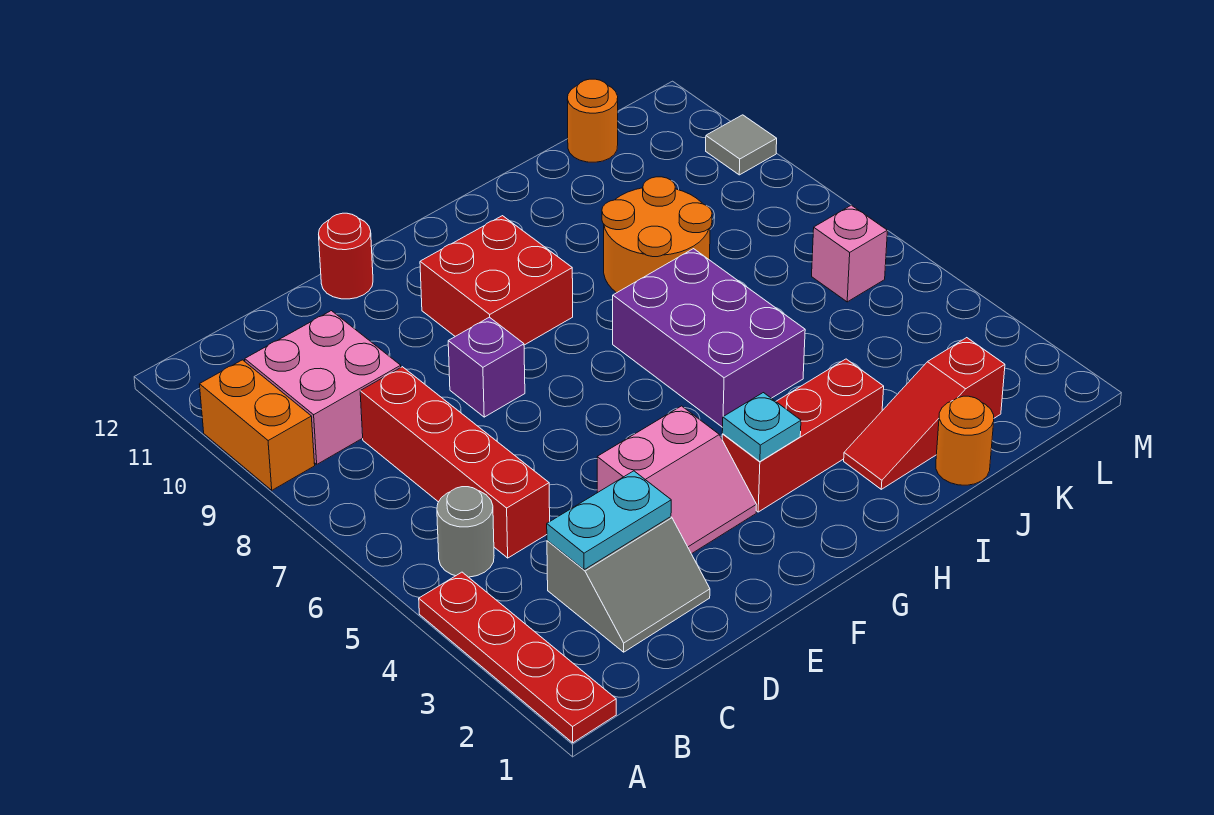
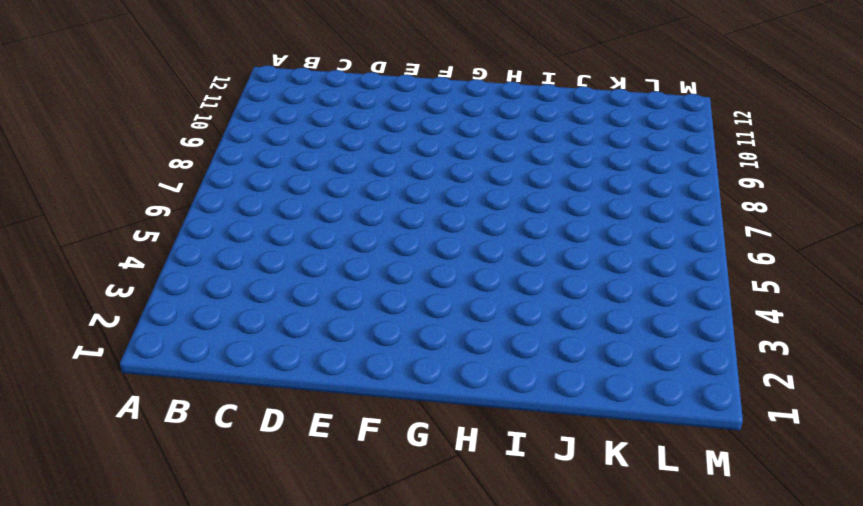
none -> red plate A1:A4 level 1
none -> orange brick A9:A10 level 1
none -> grey round brick B5 level 1

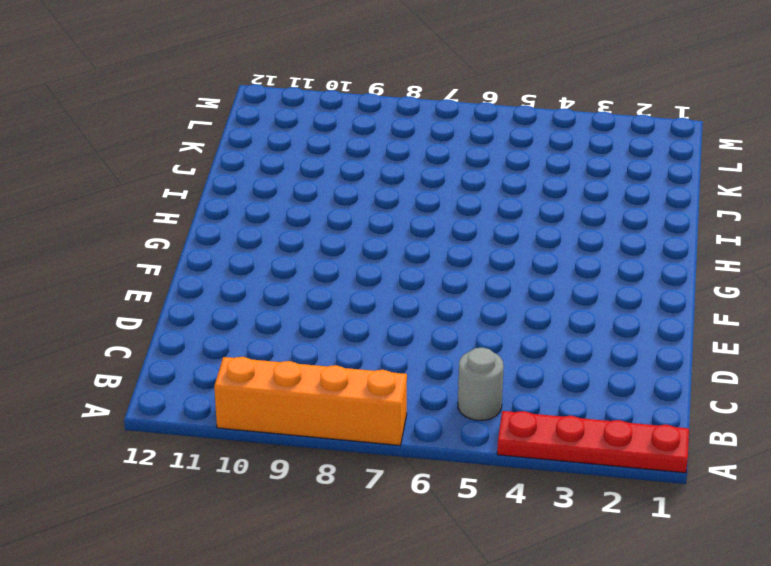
orange brick A7:A10 level 1 -> orange brick A9:A10 level 1
none -> pink brick B9:C10 level 1
none -> grey slope C2:D3 level 1 top 3
none -> red brick C5:C8 level 1

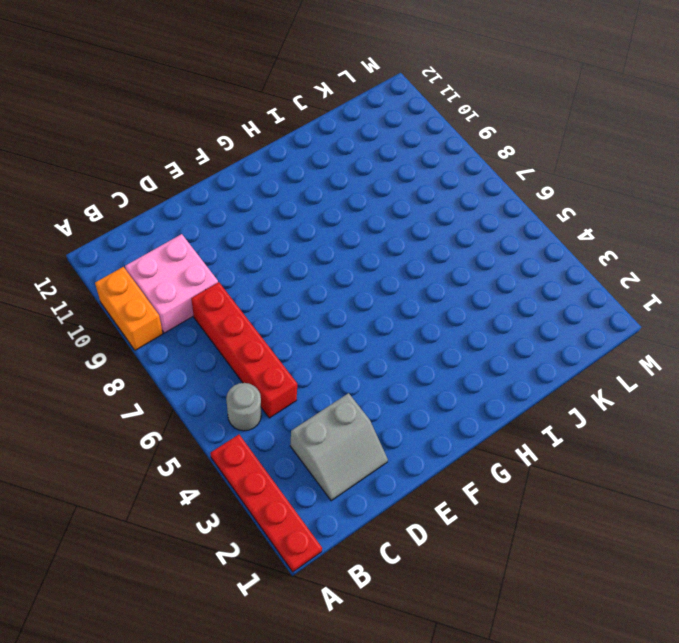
none -> pink slope E3:F4 level 1 top 4
none -> purple brick E8 level 1
none -> red round brick E12 level 1

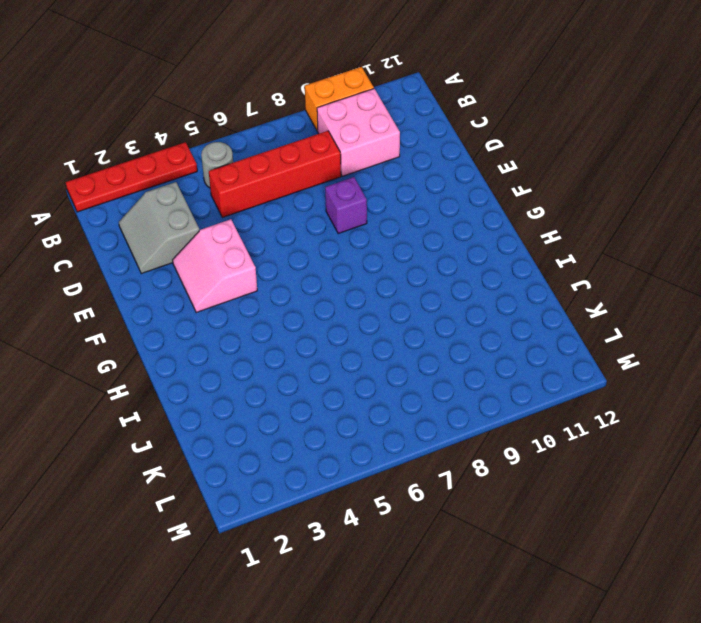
none -> red round brick E12 level 1
none -> red brick F9:G10 level 1
none -> red brick G3:I3 level 1

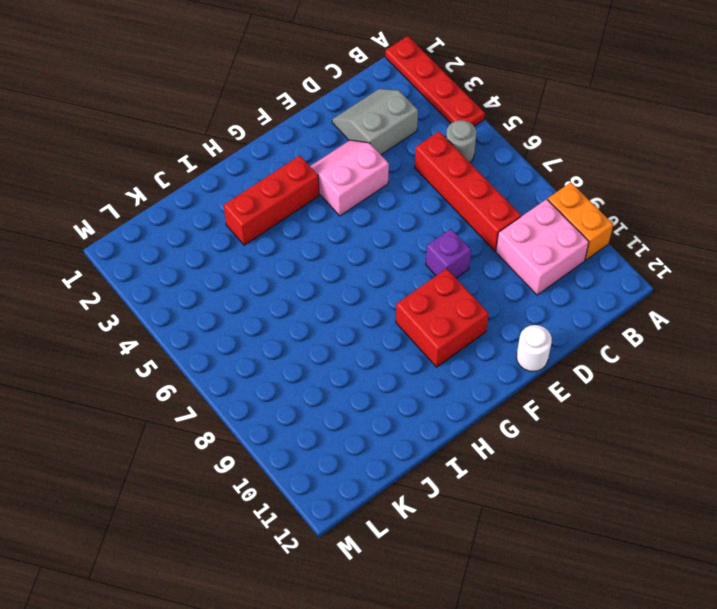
white round brick E12 level 1 -> red round brick E12 level 1
none -> purple brick H5:I7 level 1
none -> red slope I2:K2 level 1 top K
none -> orange round brick I8:J9 level 1

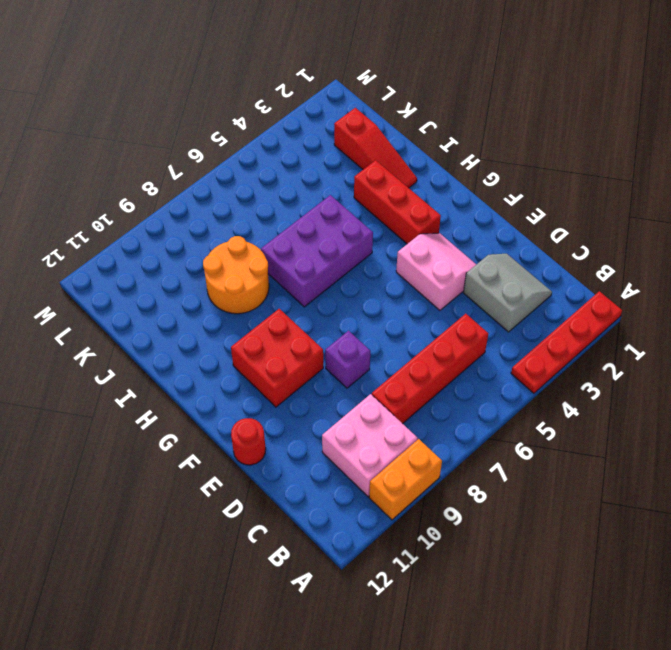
none -> grey round brick B5 level 1
none -> orange round brick J1 level 1
none -> orange round brick K12 level 1

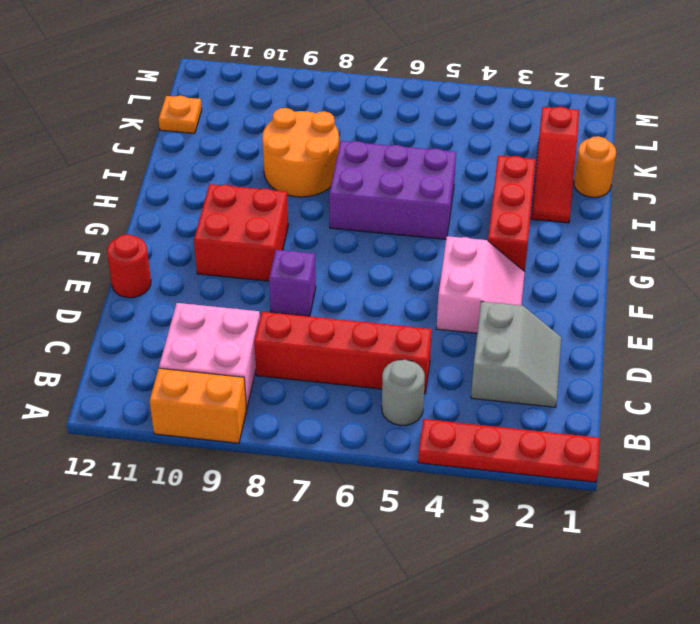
orange plate K12 level 1 -> orange round brick K12 level 1
none -> pink brick L6 level 1
none -> grey tile M10 level 1
none -> cyan plate C3:D3 level 2

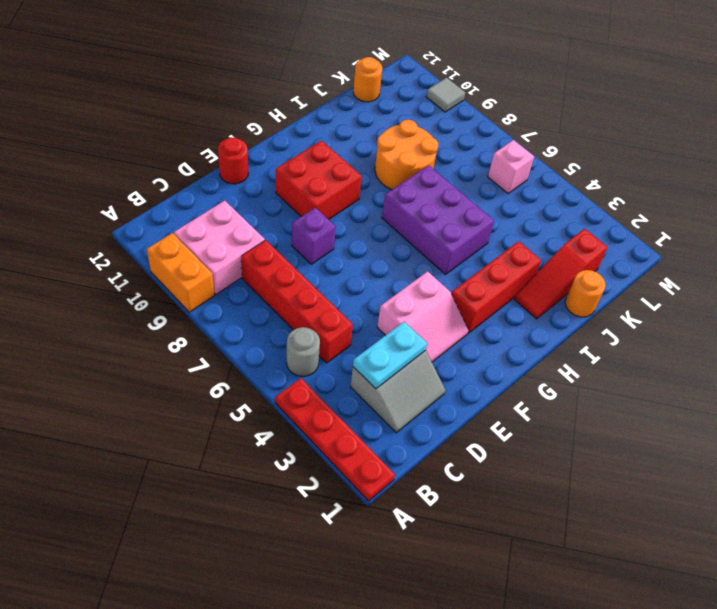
none -> cyan plate G3 level 2

